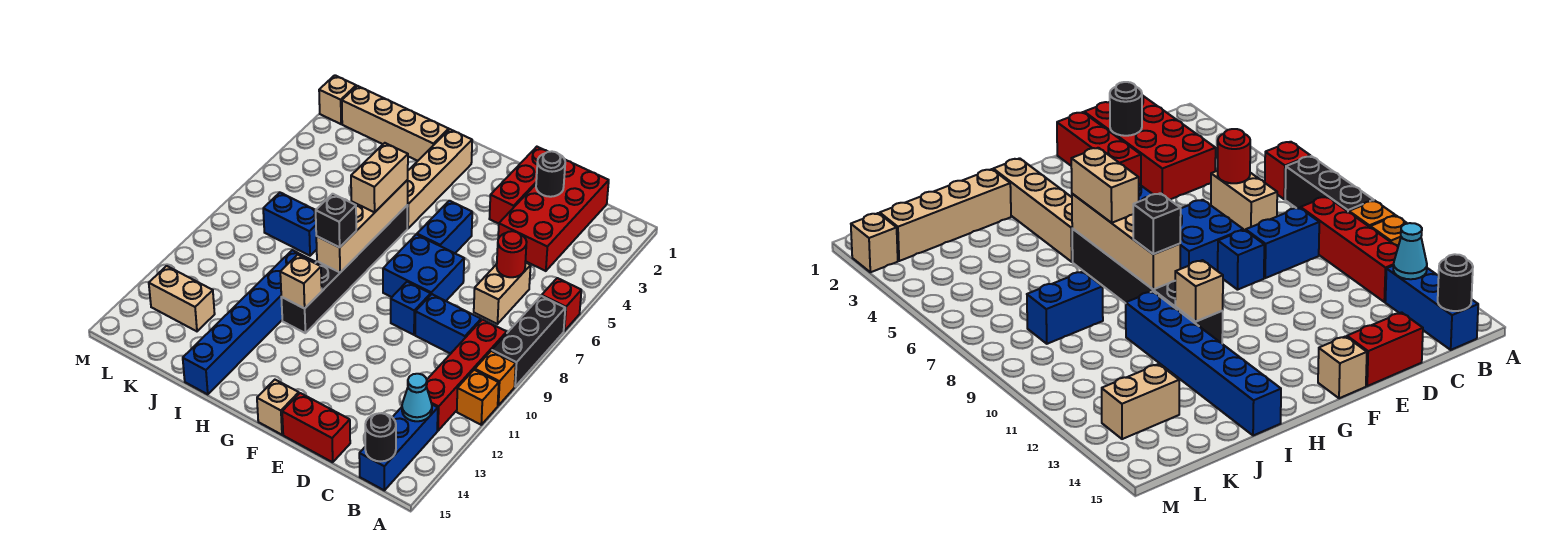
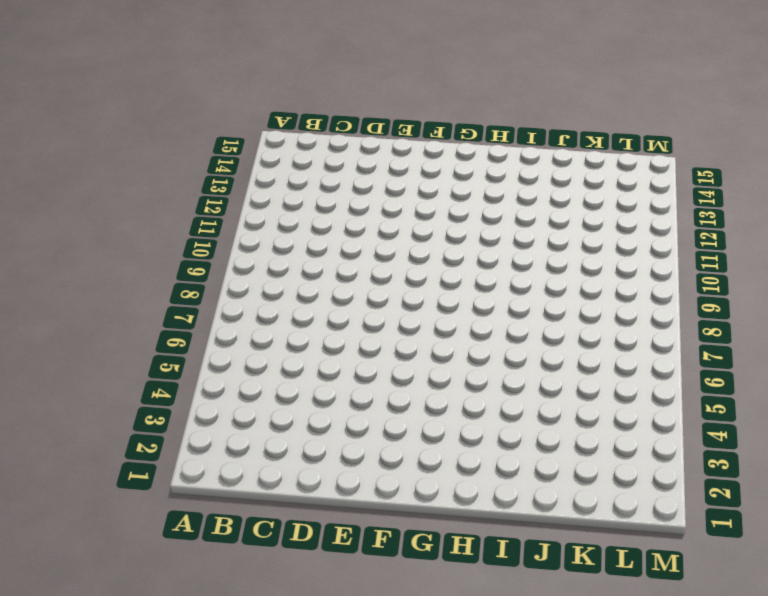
none -> red brick A6 level 1
none -> black brick A7:A9 level 1
none -> orange brick A10 level 1
none -> orange brick A11 level 1

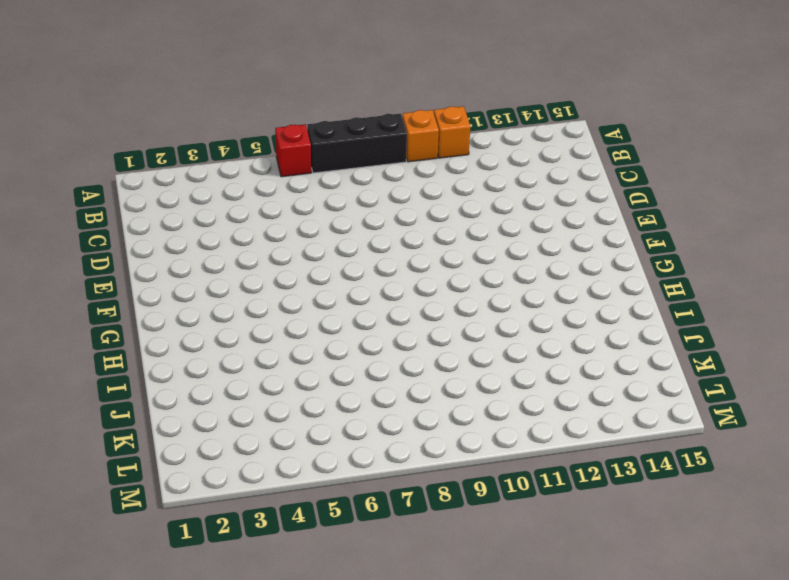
none -> red brick B9:B12 level 1
none -> blue brick B13:B15 level 1
none -> red brick C1:D4 level 1
none -> tan brick C6:C7 level 1

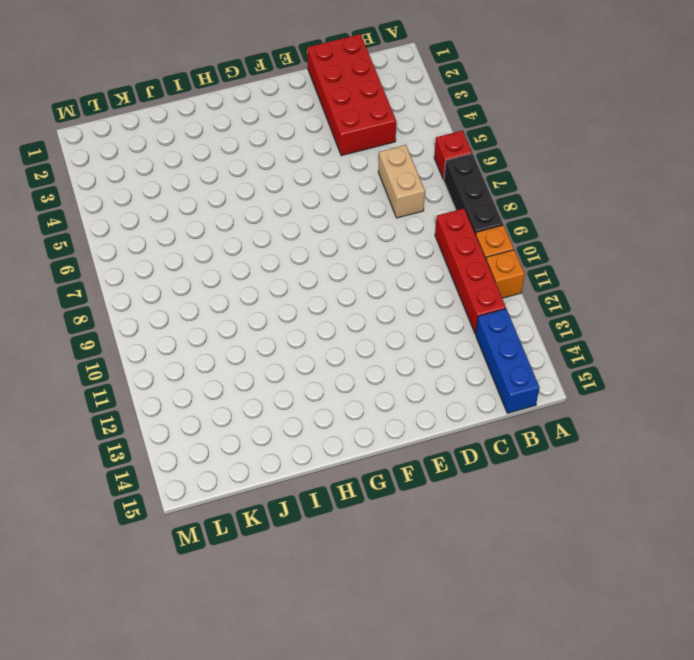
none -> blue brick C9:D9 level 1
none -> red brick D15:E15 level 1
none -> red brick E1:E3 level 1
none -> blue brick E7:F8 level 1

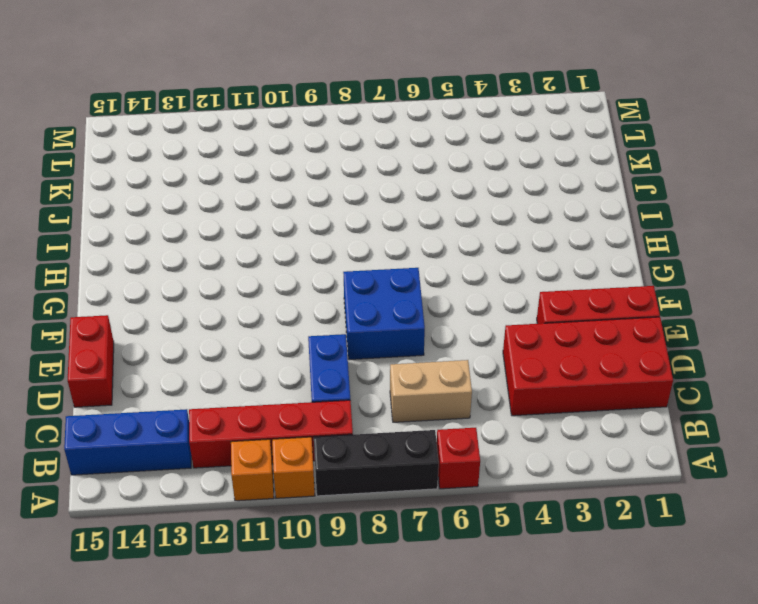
none -> blue brick E9 level 1
none -> blue brick F5:F6 level 1
none -> tan brick F15 level 1
none -> tan brick H2:H5 level 1

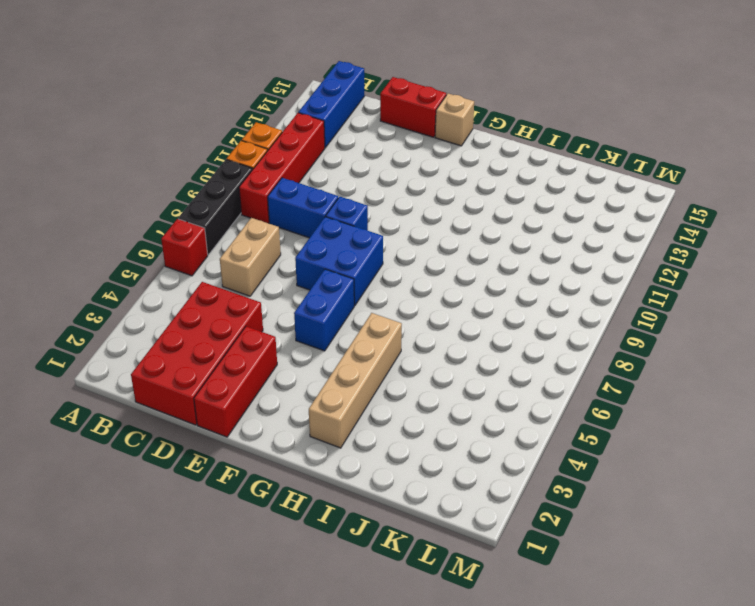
none -> black brick H6:H11 level 1
none -> tan brick I2:L2 level 1
none -> blue brick I10:I15 level 1
none -> blue brick J8:K8 level 1

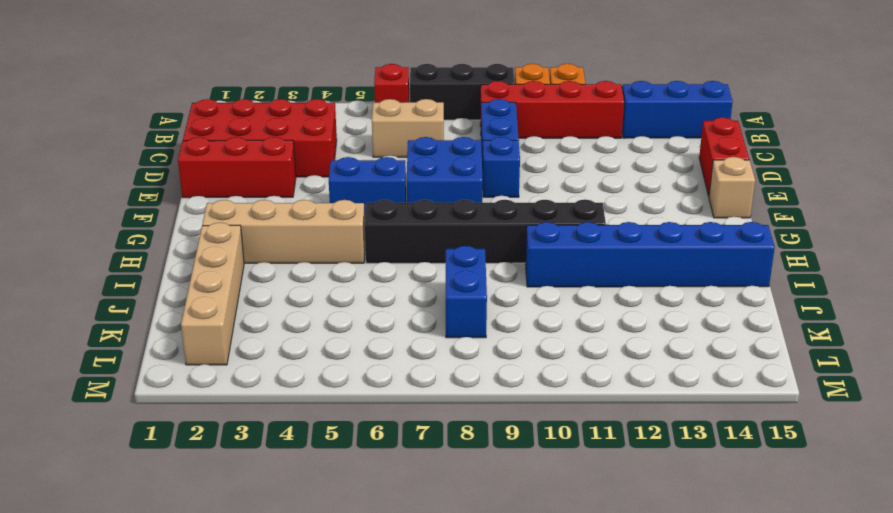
none -> tan brick K13:L13 level 1
none -> tan brick M2 level 1
none -> cyan cone B13 level 2
none -> black round brick B15 level 2

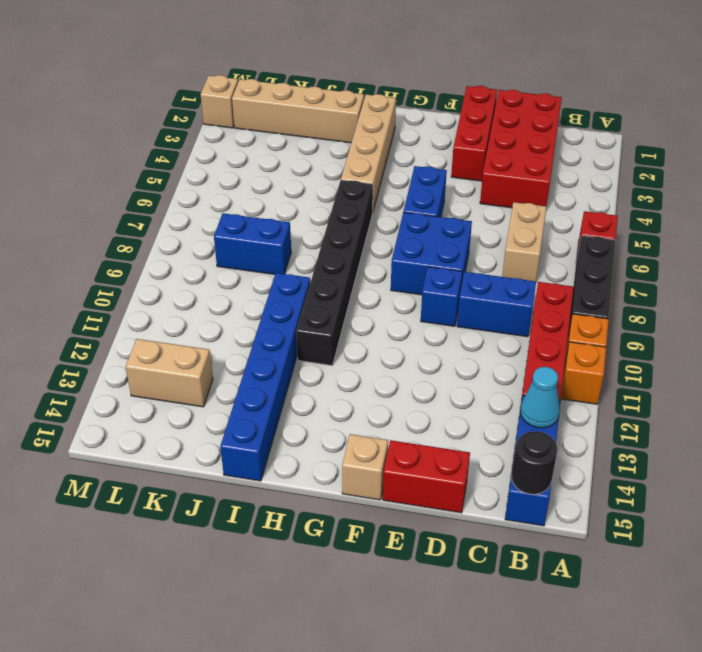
none -> red round brick C6 level 2
none -> black round brick D2 level 2
none -> tan brick H6:H9 level 2
none -> tan brick H11 level 2

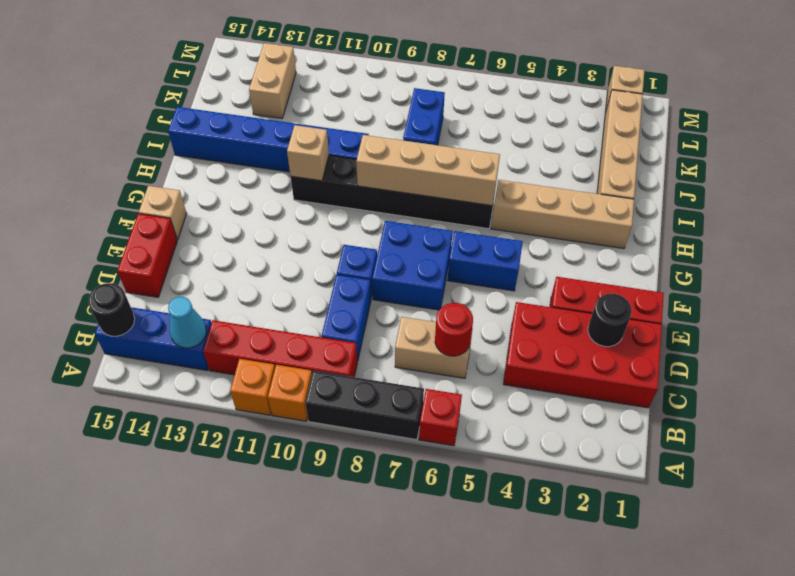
none -> tan brick H6:H7 level 3
none -> black brick H9 level 3

